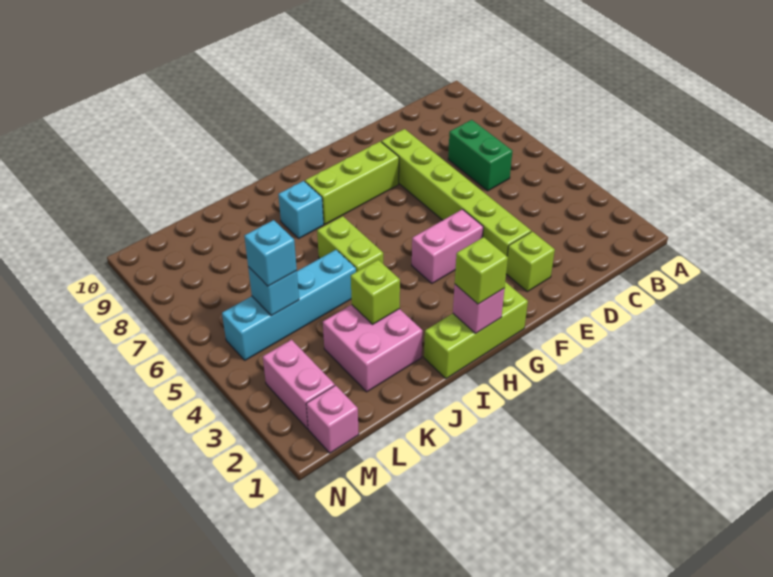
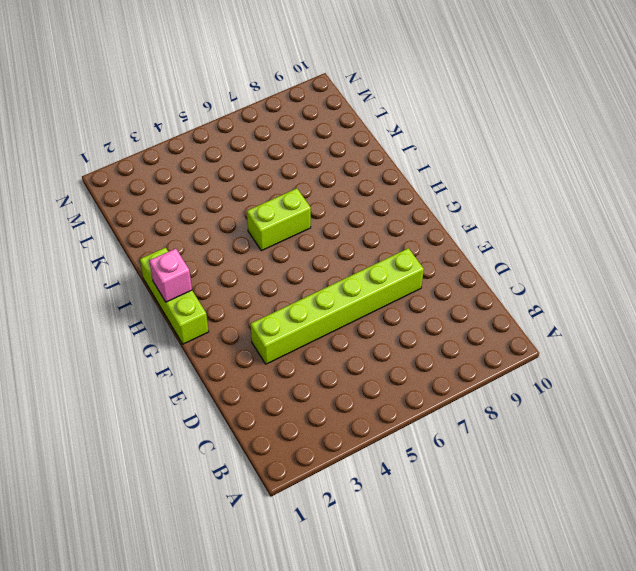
none -> green brick C6:C7 level 1
none -> lime brick E2 level 1
none -> pink brick F4:G4 level 1

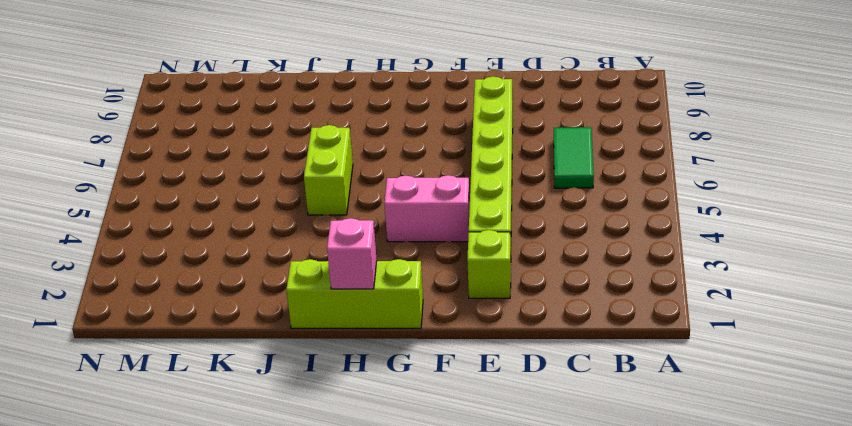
green tile C6:C7 level 1 -> green brick C6:C7 level 1
none -> lime brick F8:H8 level 1
none -> cyan brick I8 level 1
none -> pink brick J2:K3 level 1

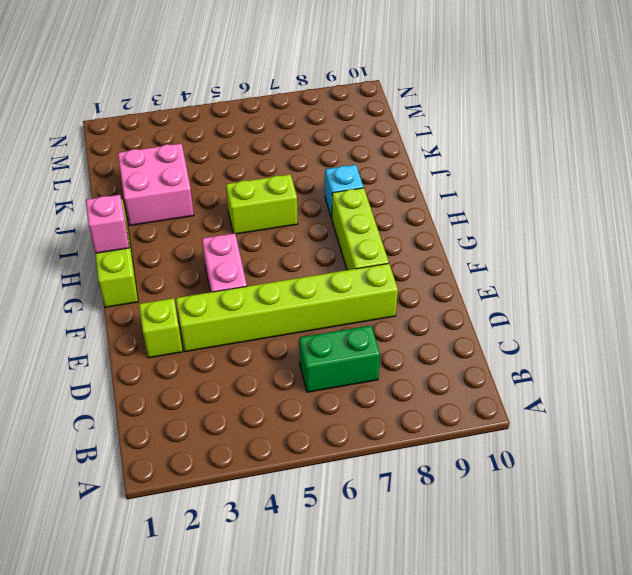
none -> cyan brick J5:M5 level 1
none -> pink brick M1 level 1
none -> pink brick M2:M3 level 1

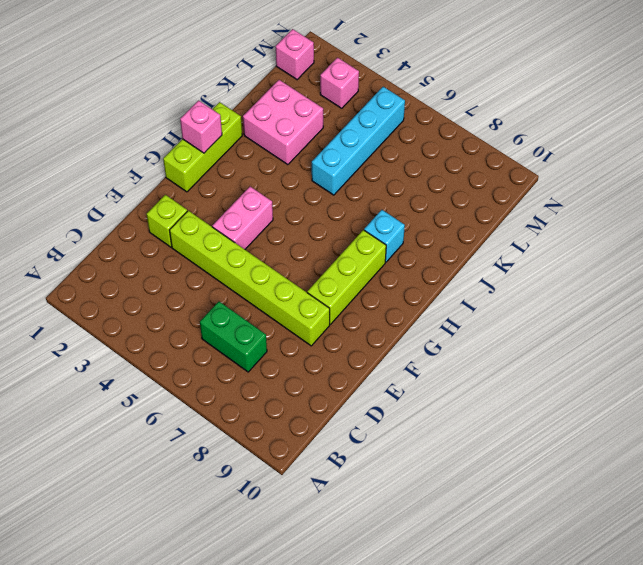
pink brick M3 level 1 -> pink brick M2:M3 level 1
none -> lime brick I5:I6 level 1
none -> lime brick J3 level 2
none -> cyan brick L5 level 2

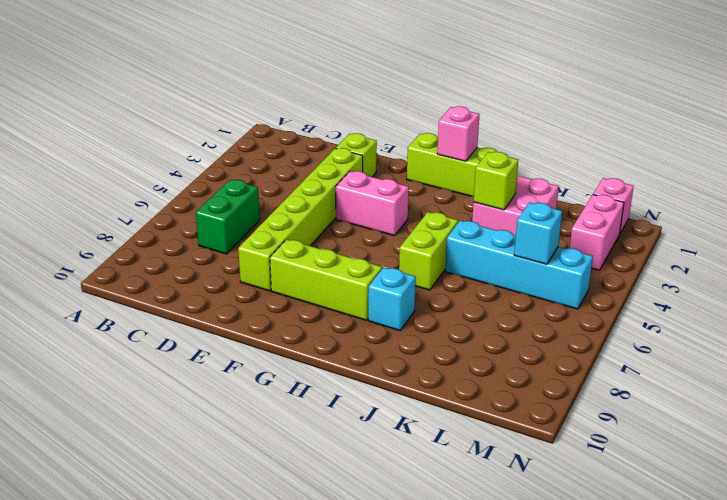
none -> lime brick H1 level 3
none -> cyan brick L5 level 3

